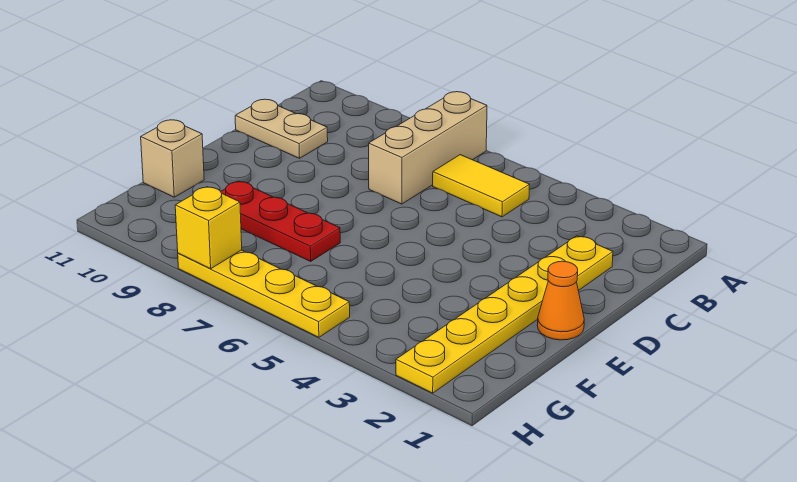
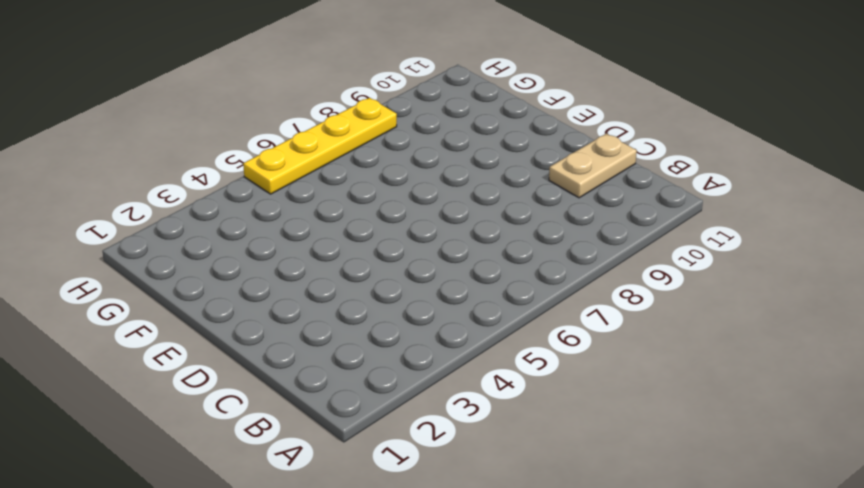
none -> tan brick A7:C7 level 1
none -> yellow tile B5:B6 level 1

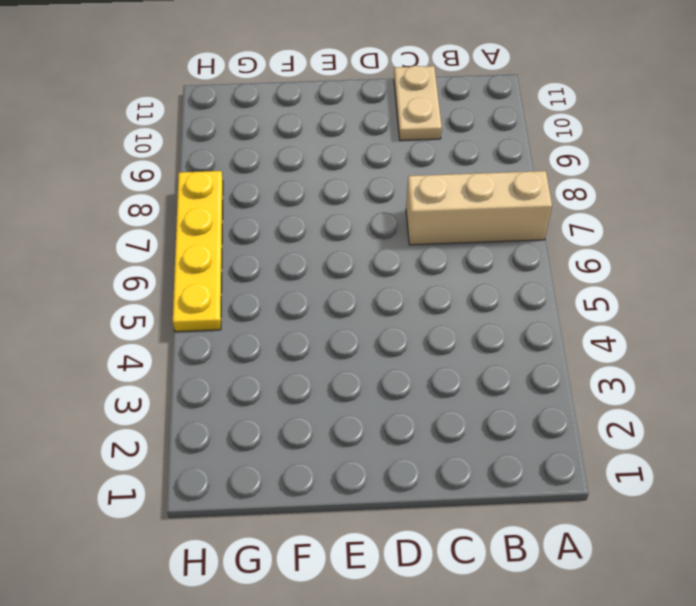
none -> yellow tile B5:B6 level 1
none -> yellow plate C2:H2 level 1

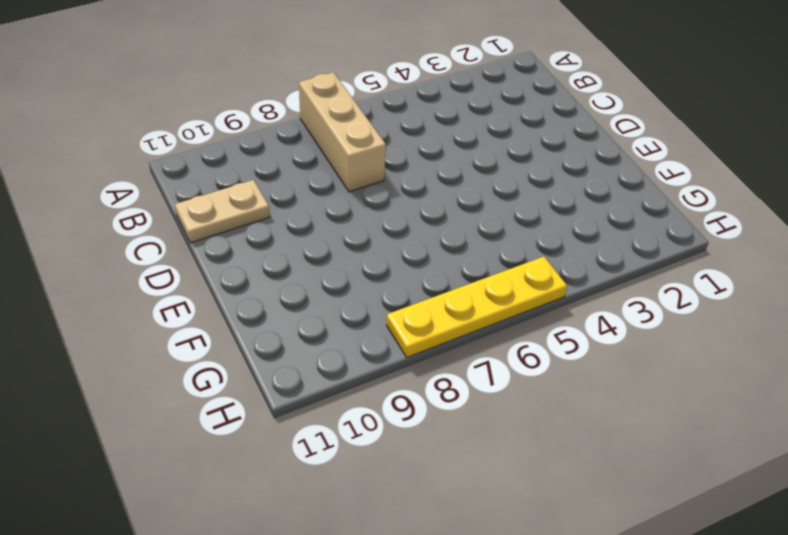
none -> yellow tile B5:B6 level 1
none -> yellow plate C2:H2 level 1

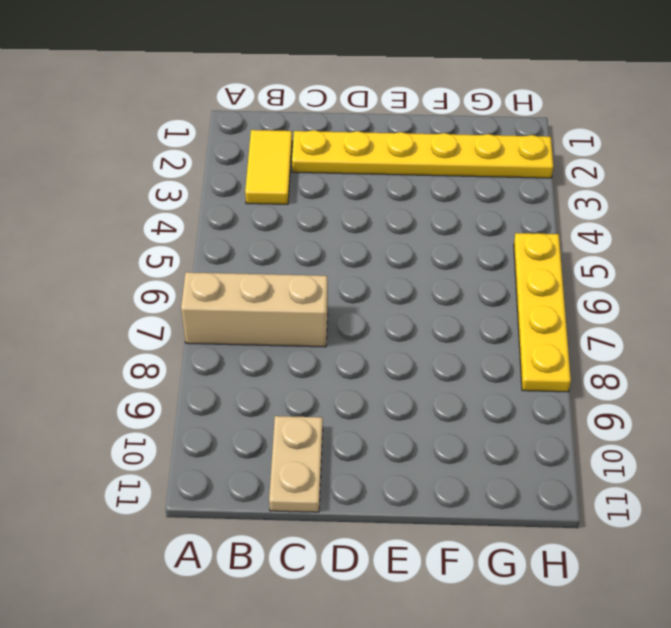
yellow tile B2:B3 level 1 -> yellow tile B5:B6 level 1
none -> orange cone E1 level 1
none -> red plate F7:F9 level 1

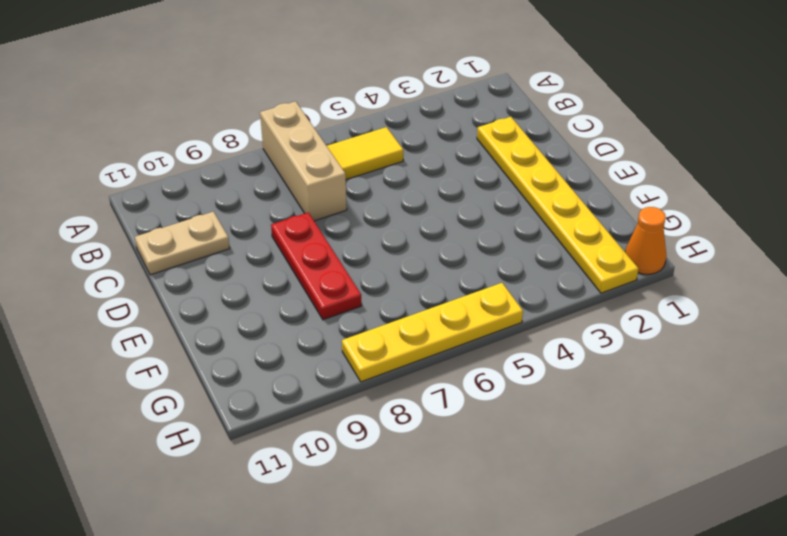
red plate D8:F8 level 1 -> red plate F7:F9 level 1
orange cone H1 level 1 -> orange cone E1 level 1
none -> tan brick F11 level 1
none -> yellow brick H8 level 2

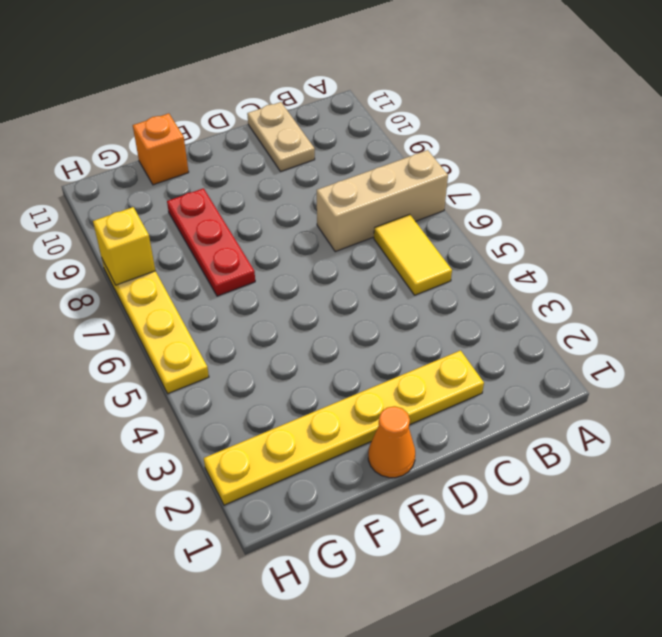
orange brick F11 level 1 -> tan brick F11 level 1

